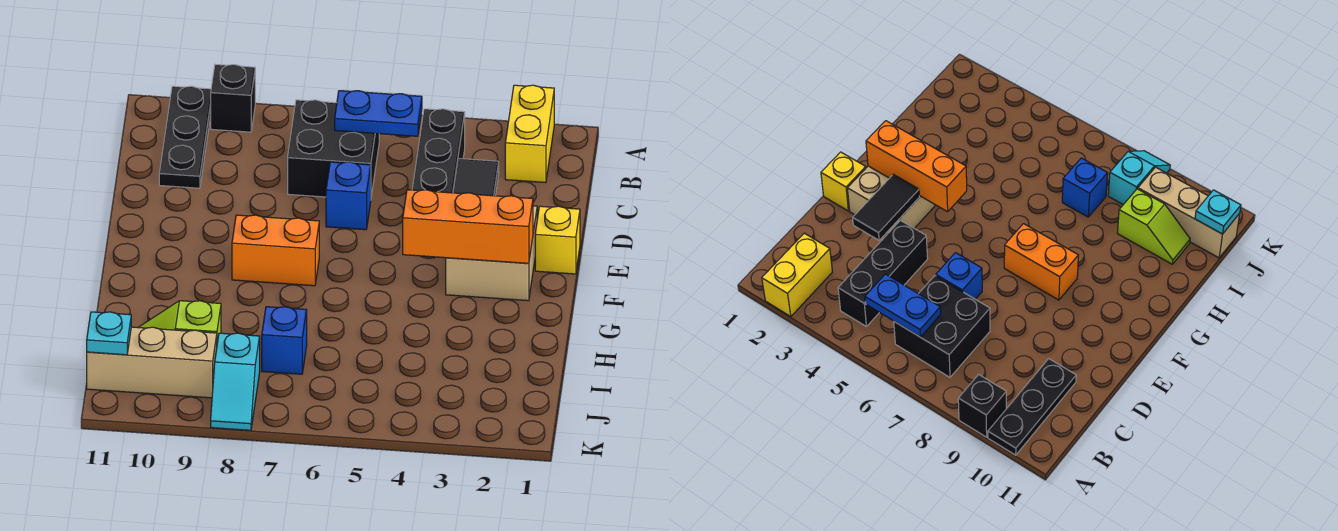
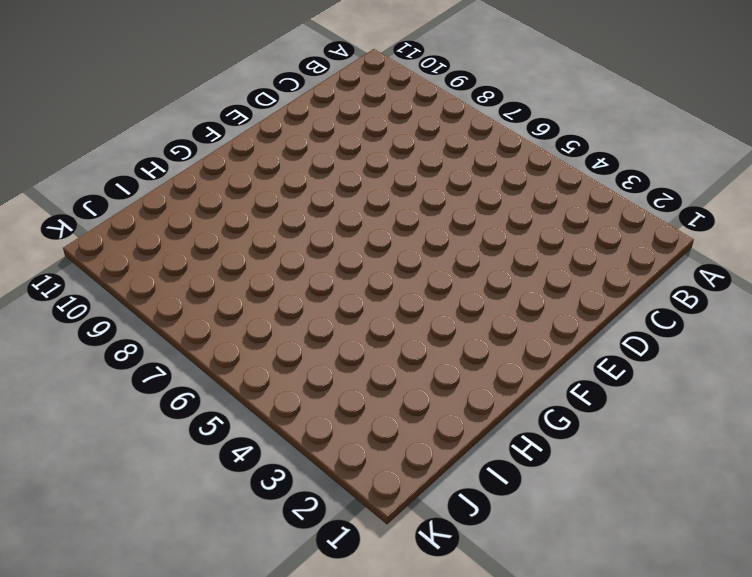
none -> yellow brick A2:B2 level 1
none -> black brick A9 level 1
none -> black plate A10:C10 level 1

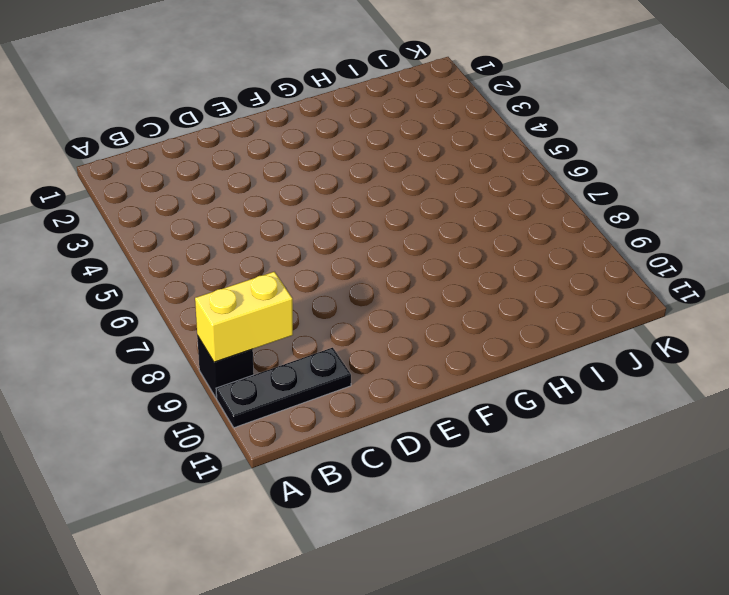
yellow brick A9:B9 level 2 -> yellow brick A2:B2 level 1
none -> black brick B4:D4 level 1
none -> black brick B6:C7 level 1
none -> blue brick D6 level 1

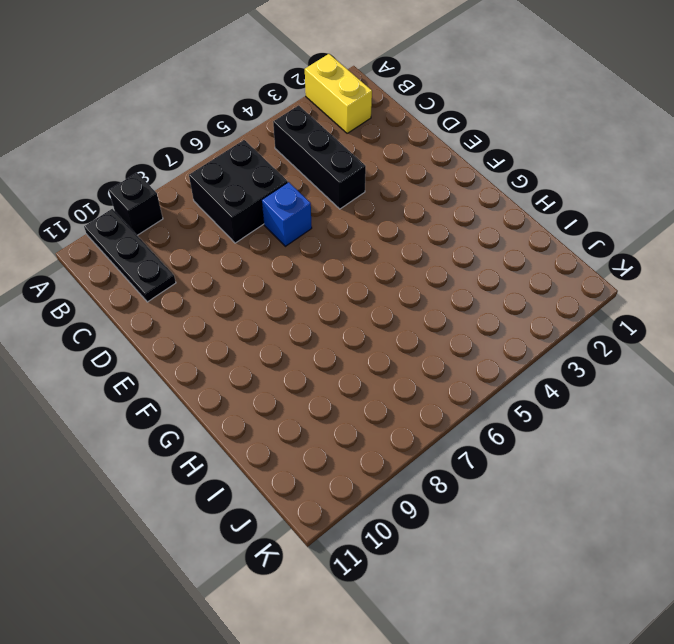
none -> yellow brick E1 level 1
none -> tan brick E2:F3 level 1
none -> orange brick F7:F8 level 1

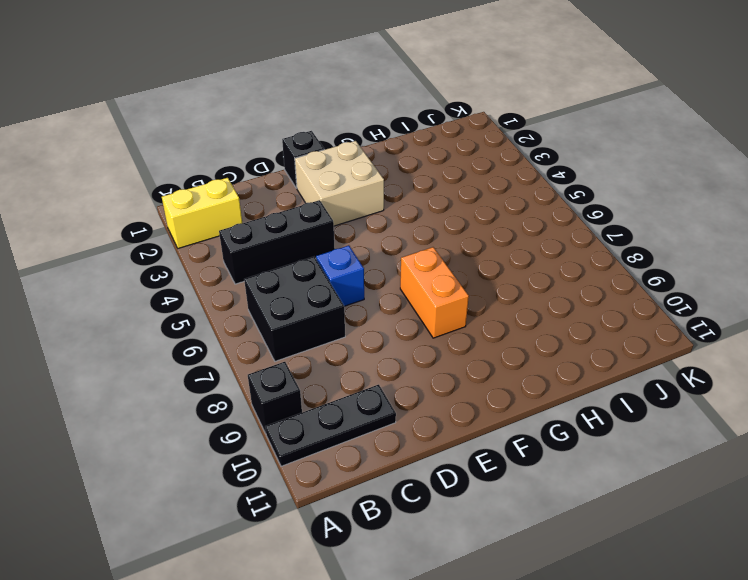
black brick E1 level 1 -> yellow brick E1 level 1
none -> blue brick I7 level 1
none -> lime slope I9:I10 level 1 top 9
none -> cyan slope J8:K8 level 1 top J

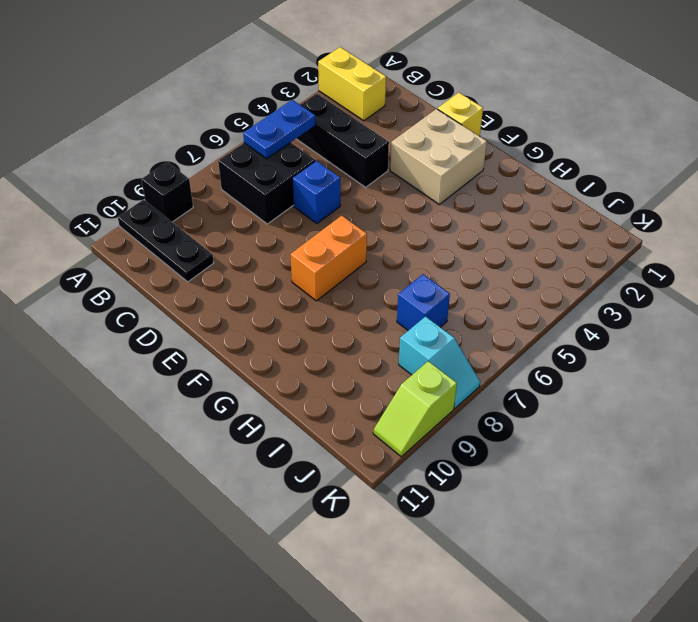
lime slope K9:K10 level 1 top 9 -> lime slope I9:I10 level 1 top 9
none -> tan brick J9:J11 level 1
none -> black tile D3:E3 level 2
none -> orange brick F2:F4 level 2

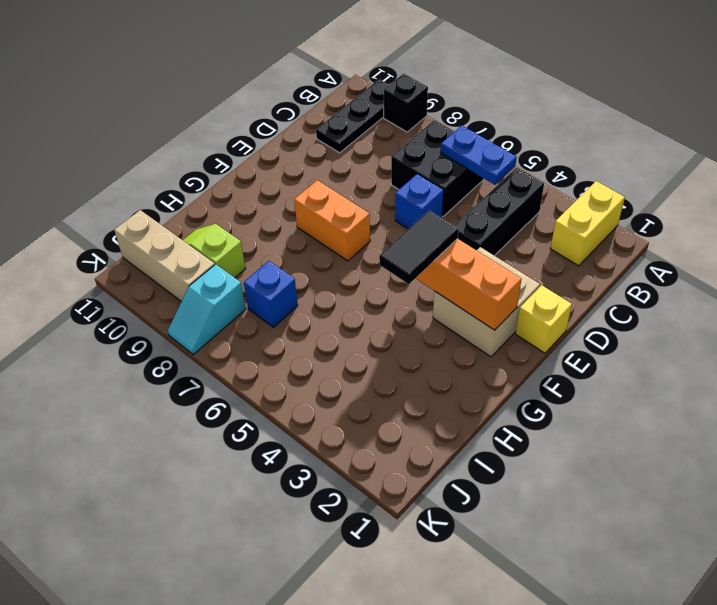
black tile F4:G4 level 3 -> black tile D3:E3 level 2
none -> cyan plate J11 level 2

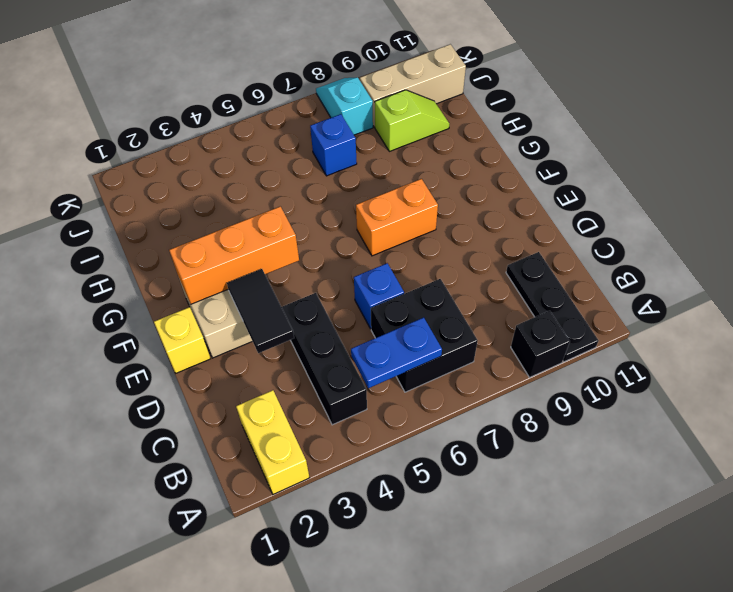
none -> cyan plate J11 level 2

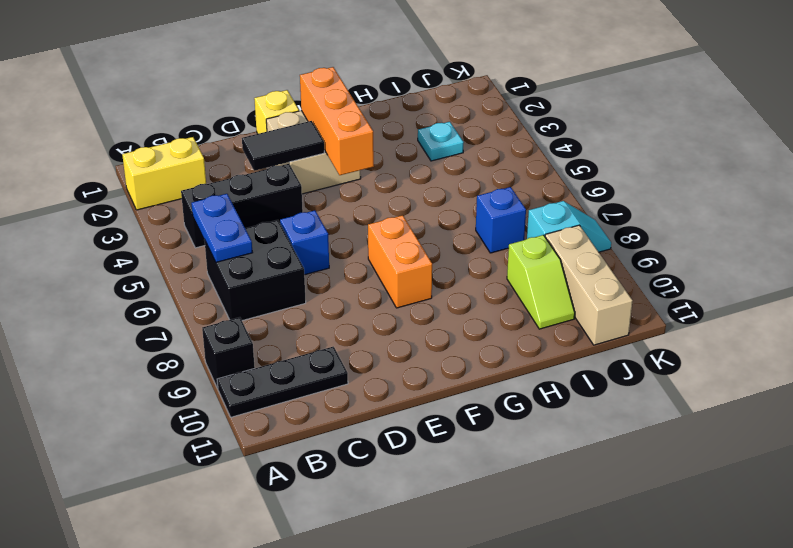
cyan plate I3 level 1 -> cyan plate J11 level 2

